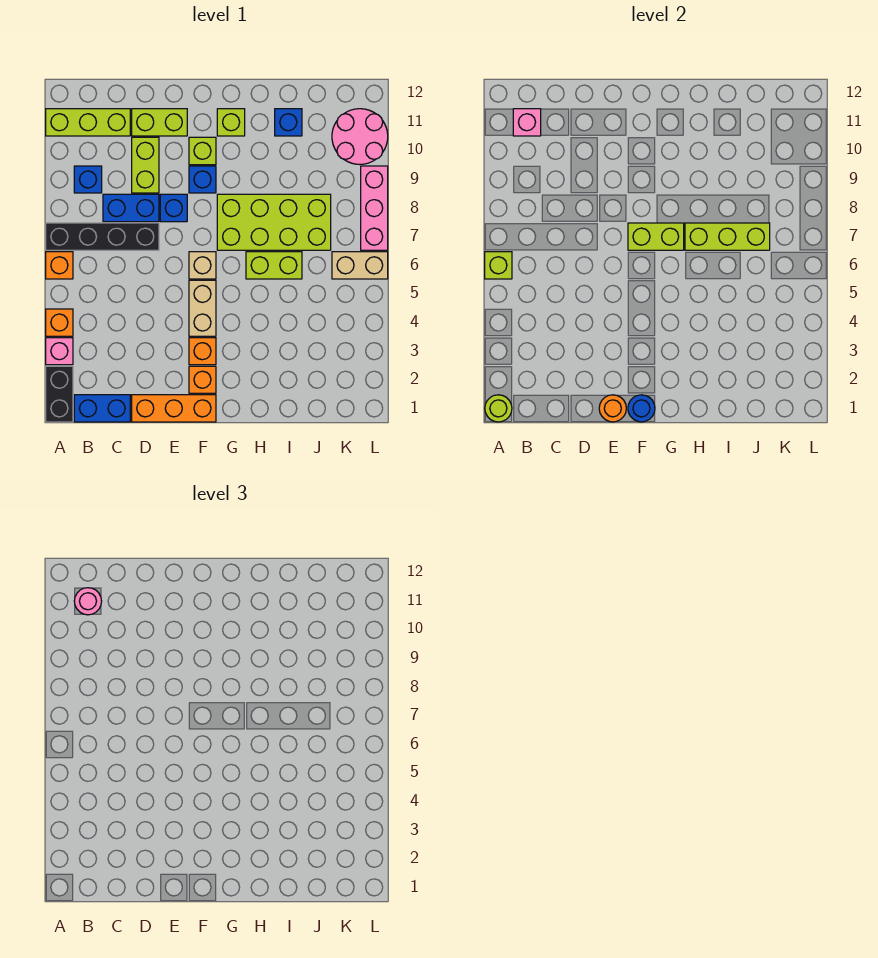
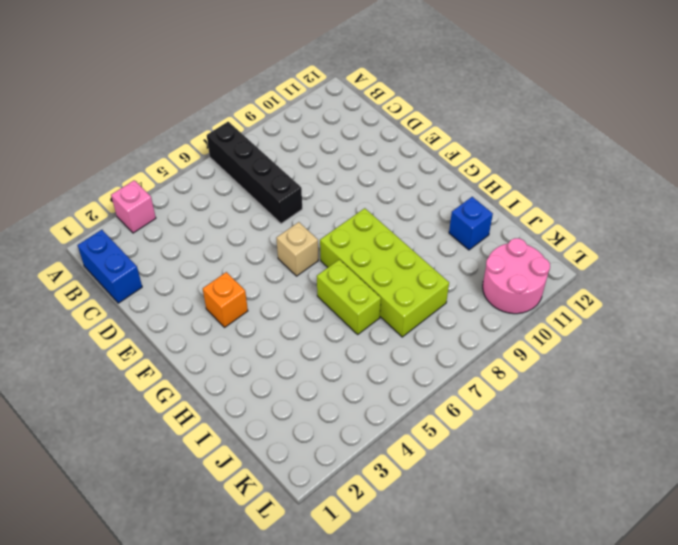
none -> black brick A1:A2 level 1
none -> orange brick A4 level 1
none -> orange brick A6 level 1
none -> lime brick A11:C11 level 1

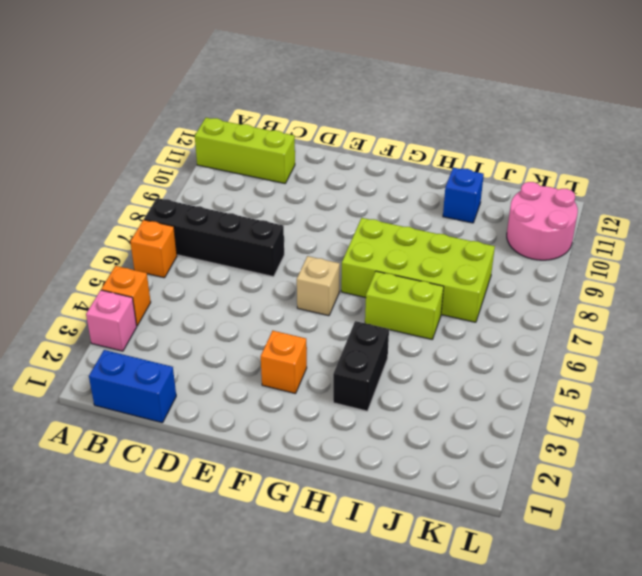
black brick H3:H4 level 1 -> black brick A1:A2 level 1
none -> blue brick B9 level 1
none -> blue brick C8:D8 level 1
none -> orange brick D1:F1 level 1
none -> lime brick D9:D10 level 1

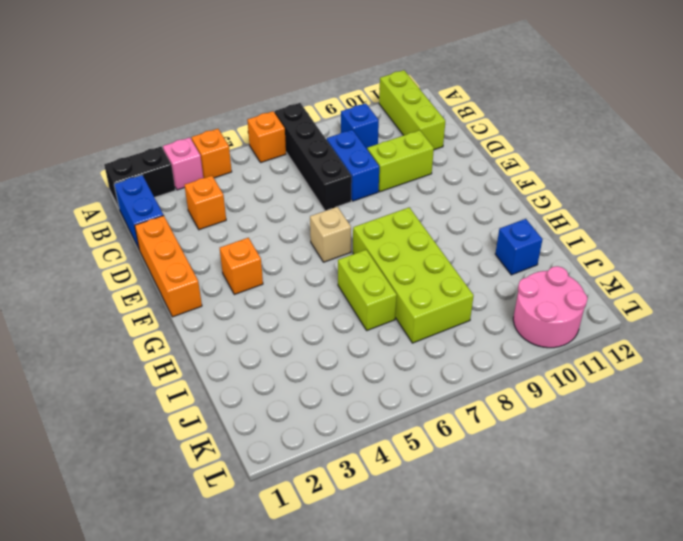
orange brick C3 level 1 -> orange brick F2 level 1
none -> lime brick D11:E11 level 1
none -> blue brick E8 level 1
none -> tan brick F4:F5 level 1
none -> blue brick F9 level 1

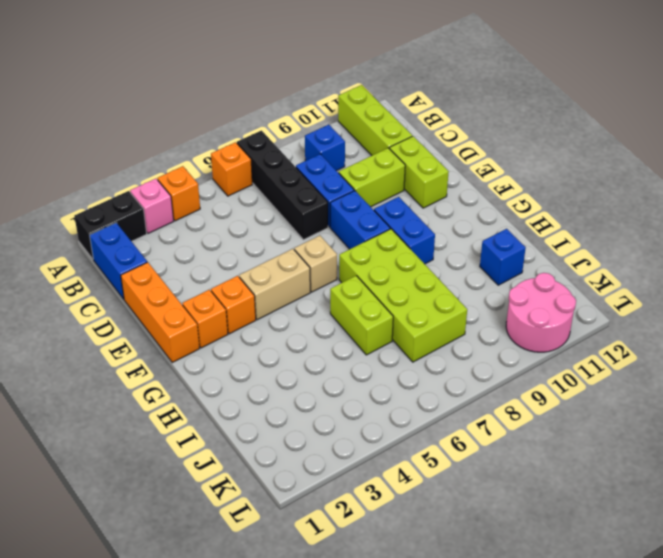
blue brick E8:F8 level 1 -> blue brick E8 level 1
blue brick F9:G9 level 1 -> blue brick F9 level 1
none -> lime brick F10 level 1
none -> lime brick G11 level 1
none -> tan brick K6:L6 level 1
none -> pink brick L7:L9 level 1

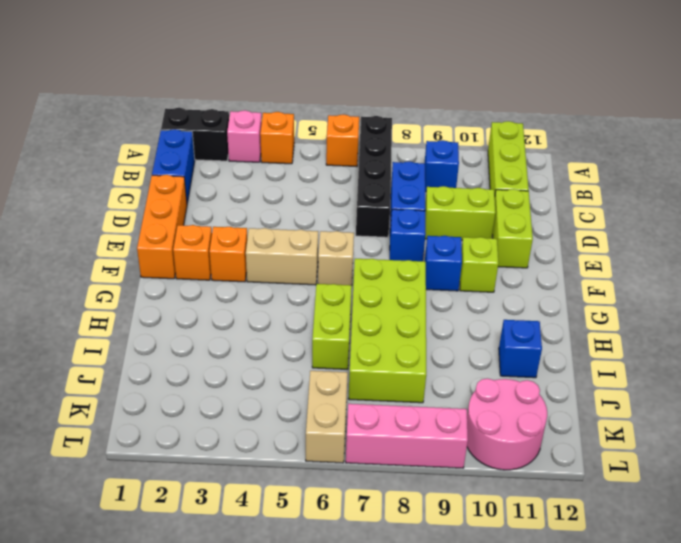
none -> lime brick G11 level 1
none -> lime round brick A1 level 2
none -> lime brick A6 level 2
none -> pink brick B11 level 2

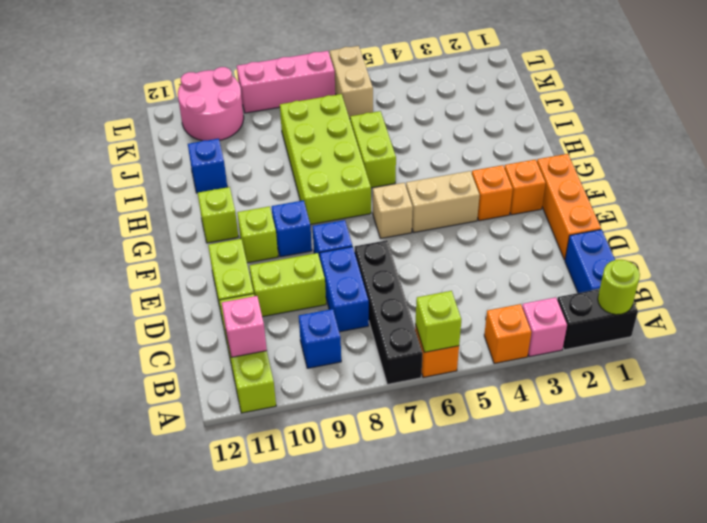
none -> orange round brick E1 level 2
none -> blue round brick F1 level 2
none -> lime brick F7:G7 level 2
none -> lime brick H7:J7 level 2

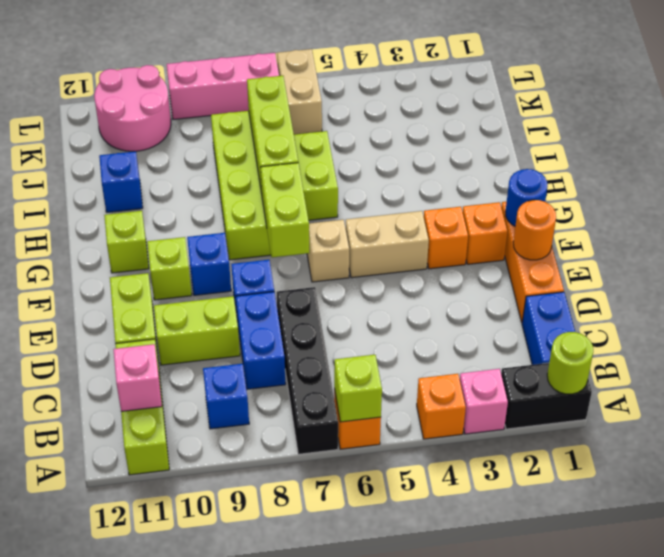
none -> pink round brick B11 level 3

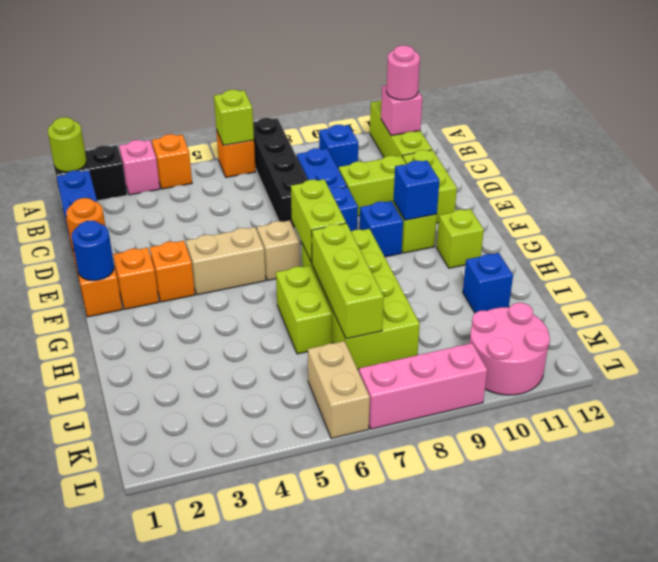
blue brick F10 level 2 -> none

